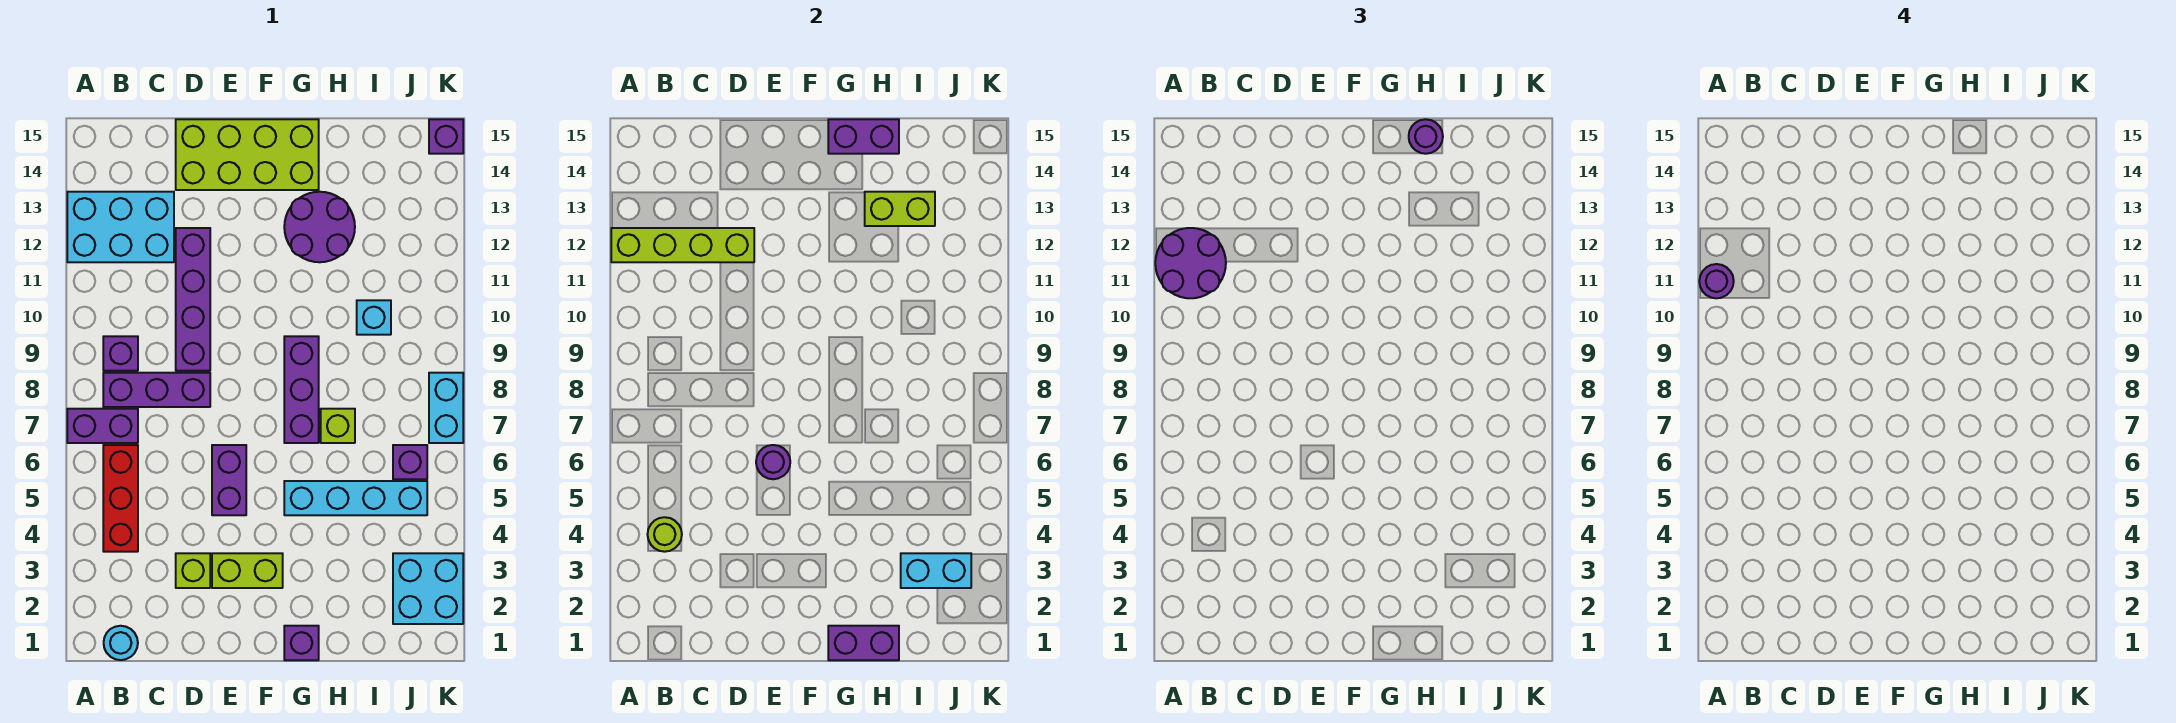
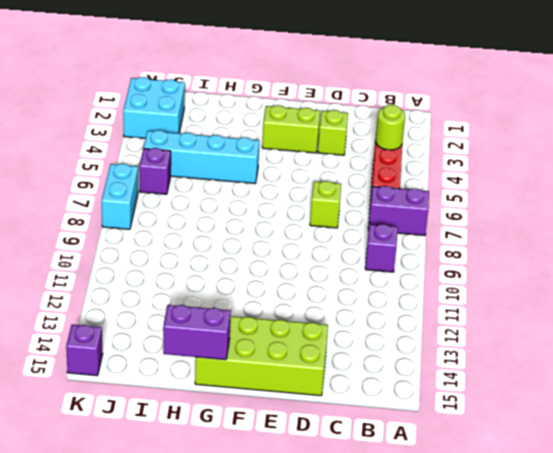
lime brick D7 level 1 -> lime brick H7 level 1
none -> cyan brick A12:C13 level 1
none -> cyan round brick B1 level 1
none -> purple brick B8:D8 level 1
none -> purple brick D9:D12 level 1

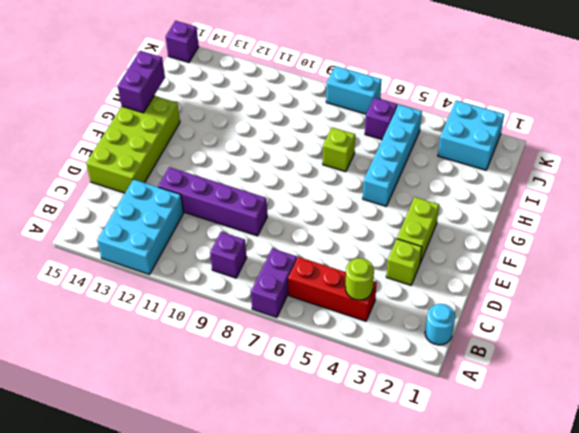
none -> purple brick B8:D8 level 1
none -> purple brick E5:E6 level 1
none -> purple brick G1 level 1
none -> purple brick G7:G9 level 1

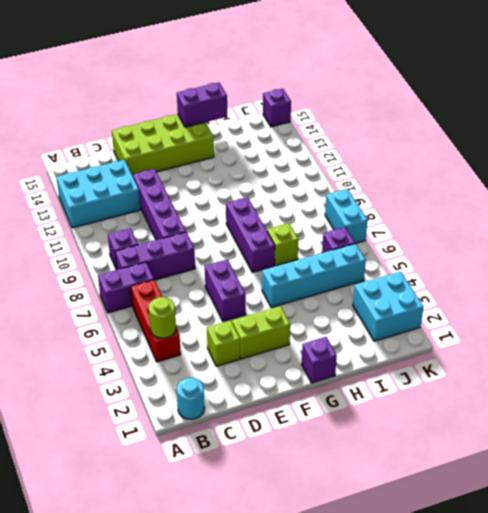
none -> purple round brick G12:H13 level 1
none -> cyan brick I10 level 1
none -> lime brick A12:D12 level 2
none -> purple round brick E6 level 2

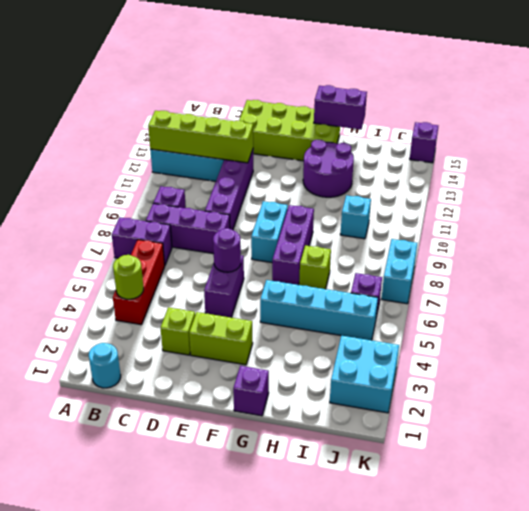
cyan brick F8:F9 level 1 -> cyan brick I3:J3 level 2
none -> purple brick G1:H1 level 2
none -> lime brick H13:I13 level 2
none -> purple round brick A11:B12 level 3
none -> purple round brick H15 level 3

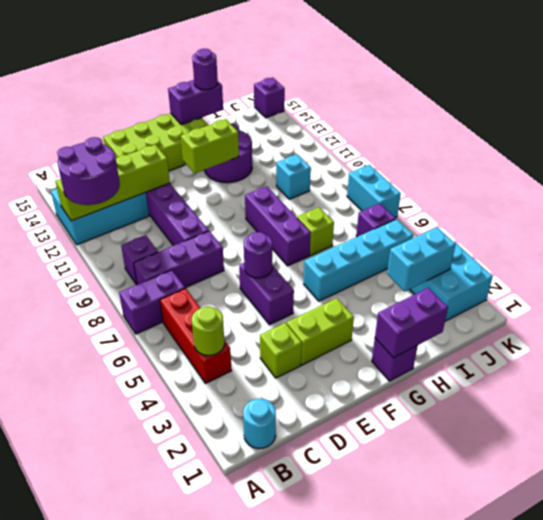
lime brick F12:G12 level 2 -> lime brick H13:I13 level 2
none -> purple round brick A11 level 4

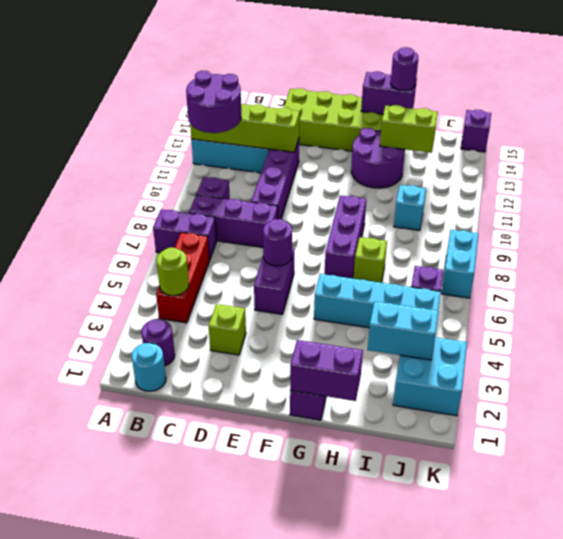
purple round brick B2 level 1 -> purple round brick A11 level 4
none -> lime brick E3:F3 level 1

